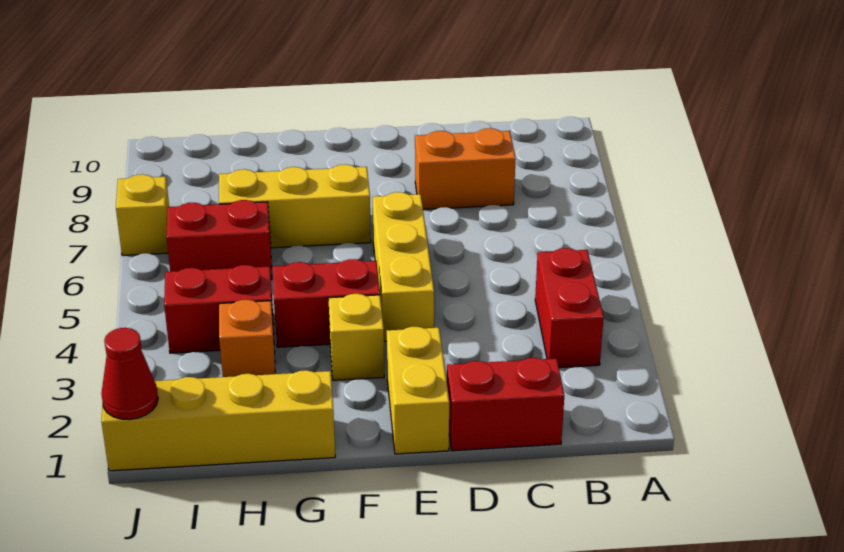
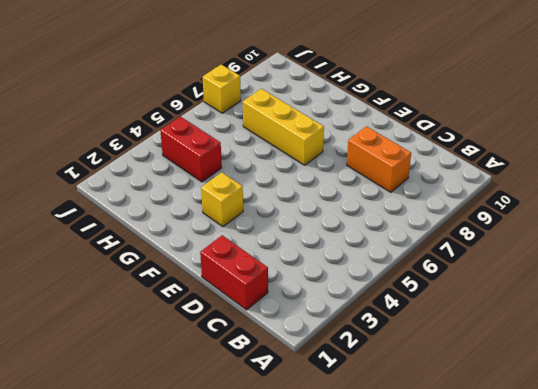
none -> red brick B3:B4 level 1
none -> yellow brick E1:E2 level 1
none -> yellow brick E4:E6 level 1

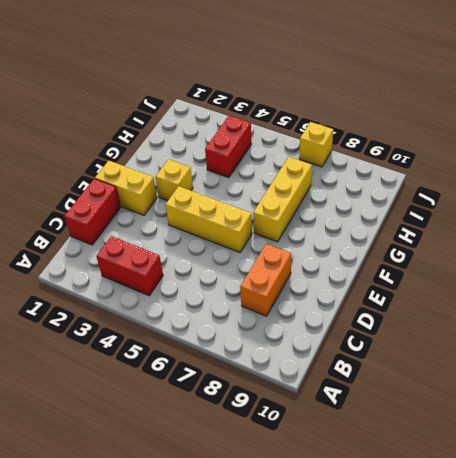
none -> red brick F4:G4 level 1
none -> yellow brick G1:J1 level 1
none -> orange brick H3 level 1

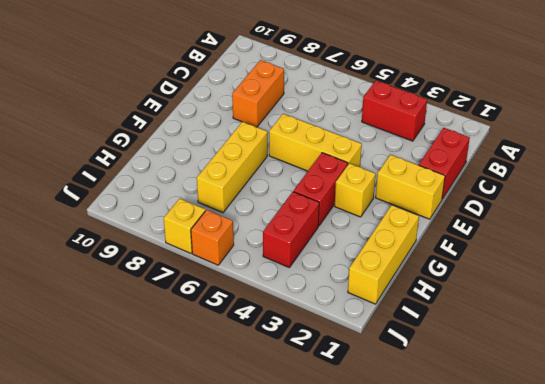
yellow brick G1:I1 level 1 -> yellow brick G1:J1 level 1
orange brick J6 level 1 -> orange brick H3 level 1
none -> red brick H6:I6 level 1
none -> red cone J1 level 2

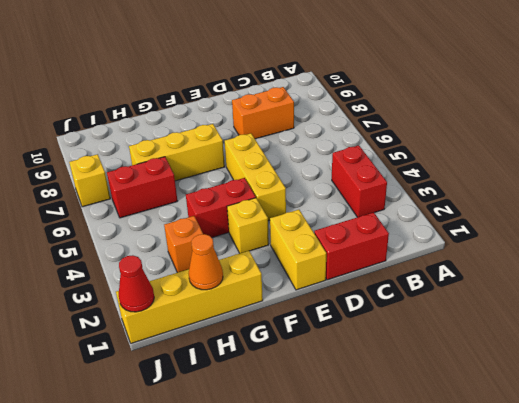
orange cone H1 level 2 -> none
none -> red brick H4:I4 level 1

